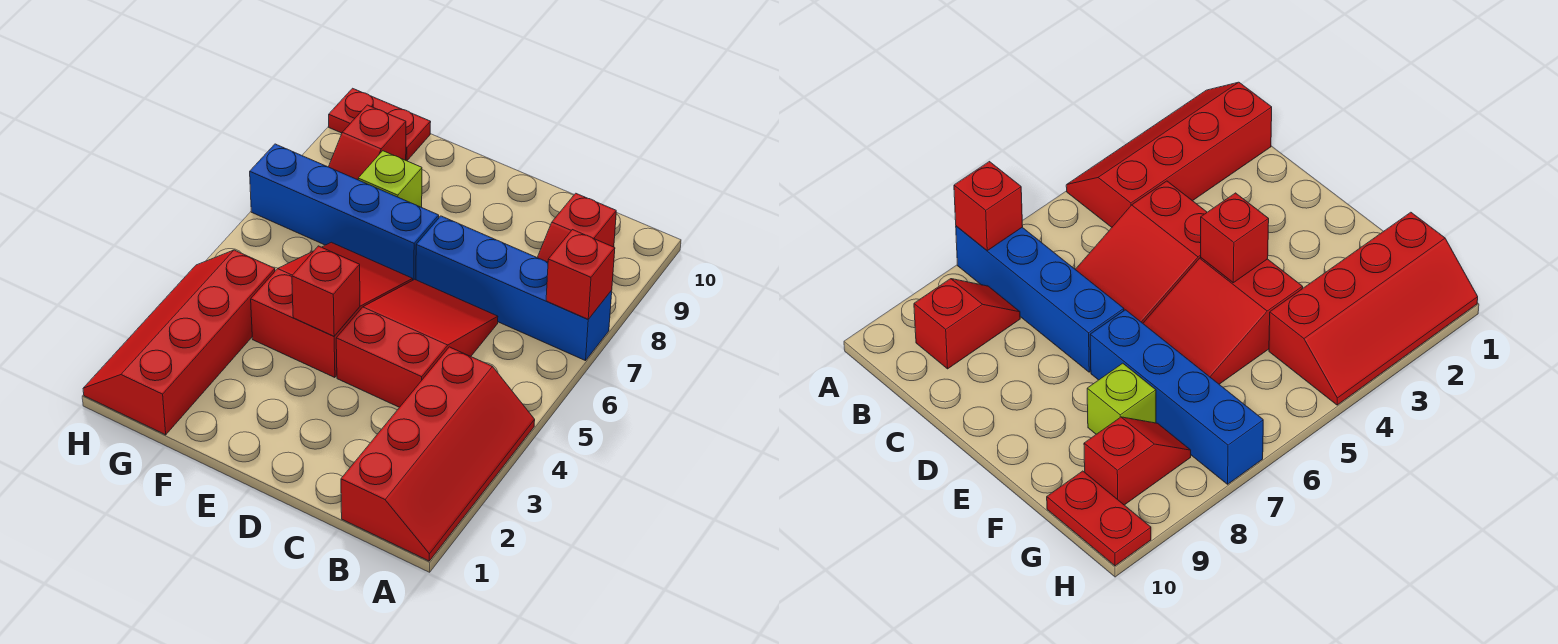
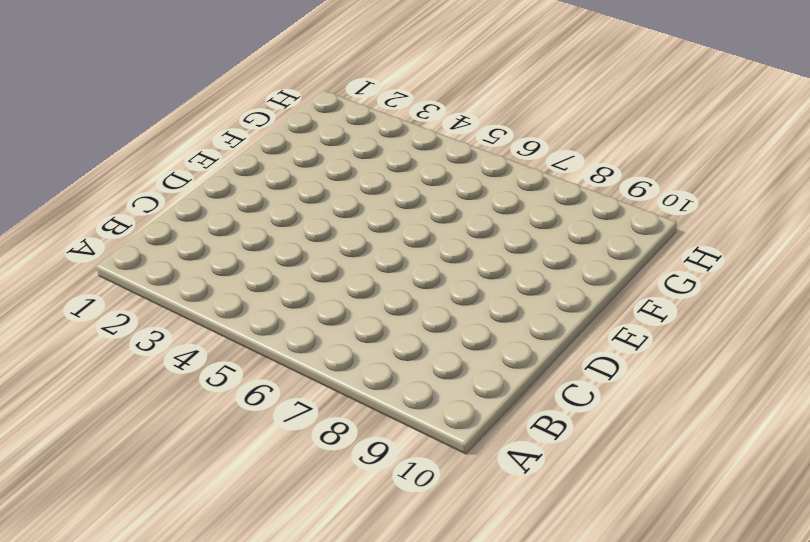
none -> red slope A1:B4 level 1 top B
none -> blue brick A7:D7 level 1
none -> red slope B8:B9 level 1 top 9

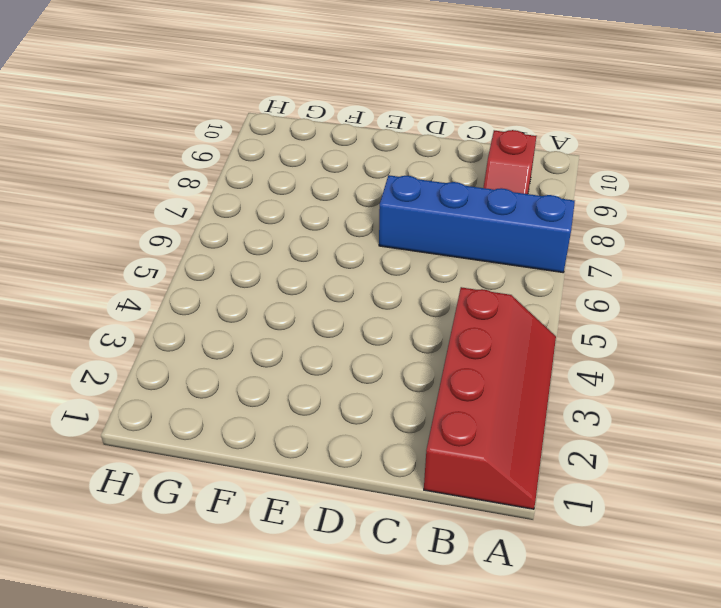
none -> red slope C4:D6 level 1 top 4
none -> red slope E4:F6 level 1 top 4
none -> blue brick E7:H7 level 1

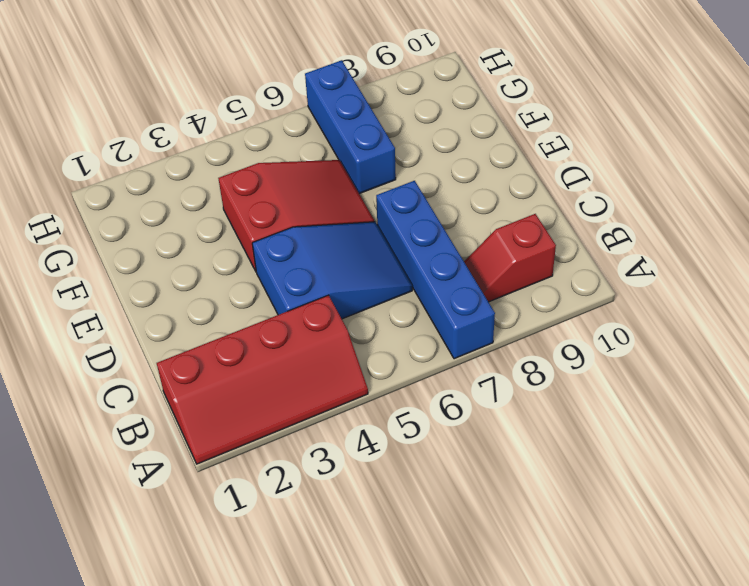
blue slope C4:D6 level 1 top 4 -> red slope C4:D6 level 1 top 4
blue brick F7:H7 level 1 -> blue brick E7:H7 level 1
none -> lime brick F8 level 1
none -> red slope G1:H4 level 1 top G
none -> red slope G8:G9 level 1 top 9

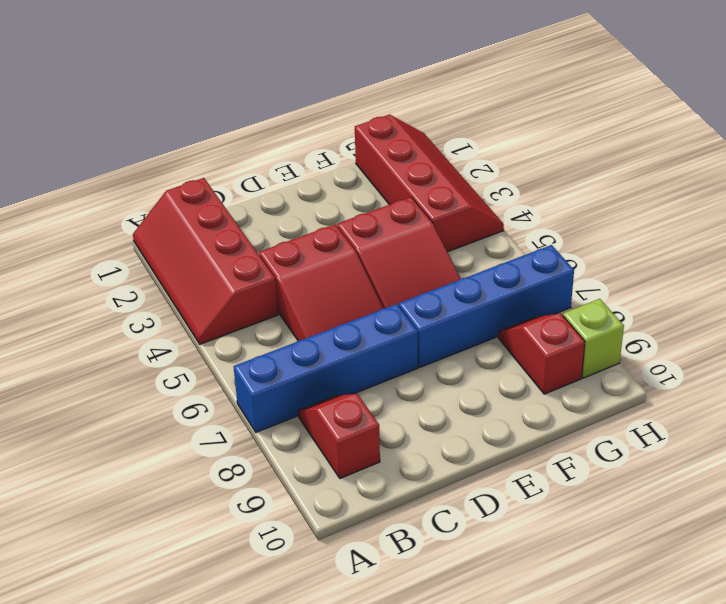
lime brick H9 level 1 -> lime brick F8 level 1
none -> red plate G10:H10 level 1
none -> red brick A7 level 2
none -> red brick E4 level 2

